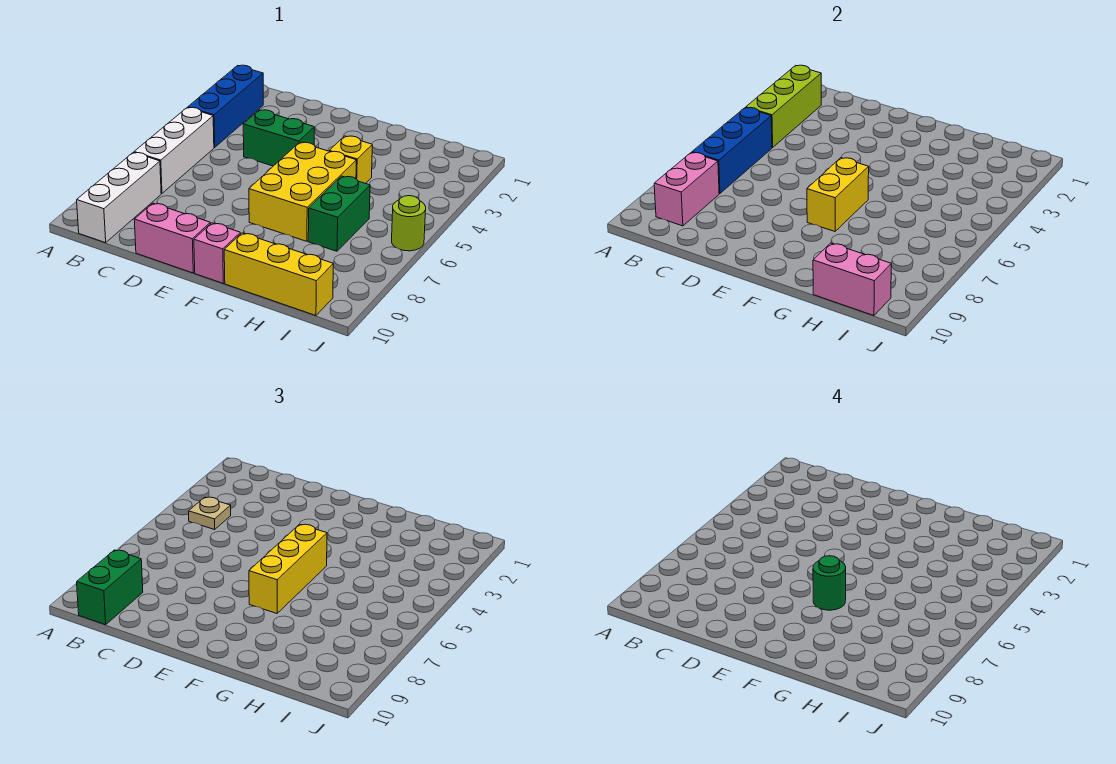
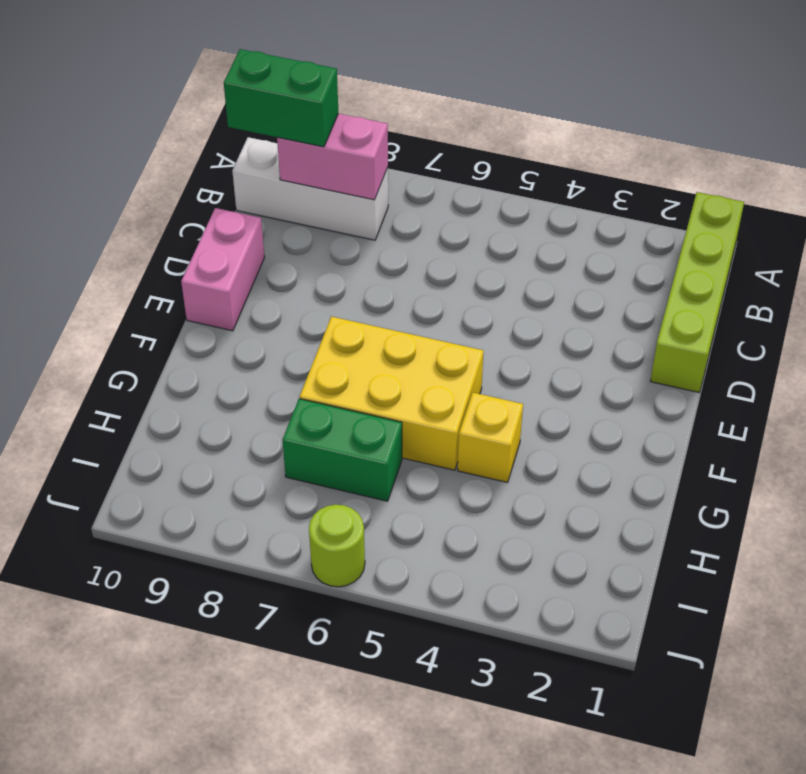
lime brick A1:D1 level 1 -> none
none -> blue brick B2:B4 level 1
none -> white brick B5:B7 level 1
none -> green brick D4:E4 level 1

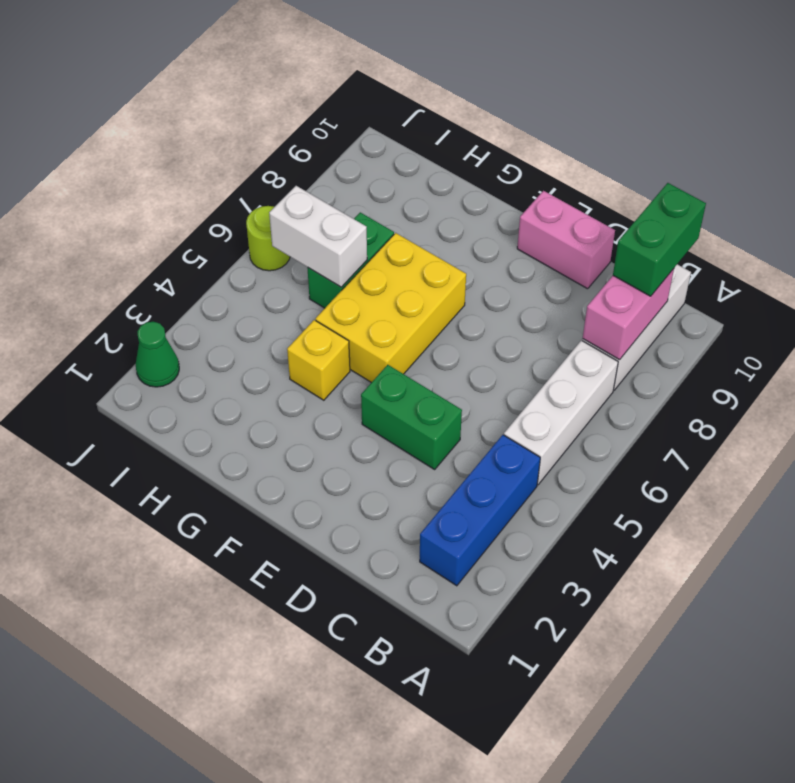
white brick H6:I6 level 2 -> none
green cone J2 level 1 -> none
none -> pink brick F10 level 1
none -> yellow brick G10:I10 level 1
none -> lime brick B2:B4 level 2

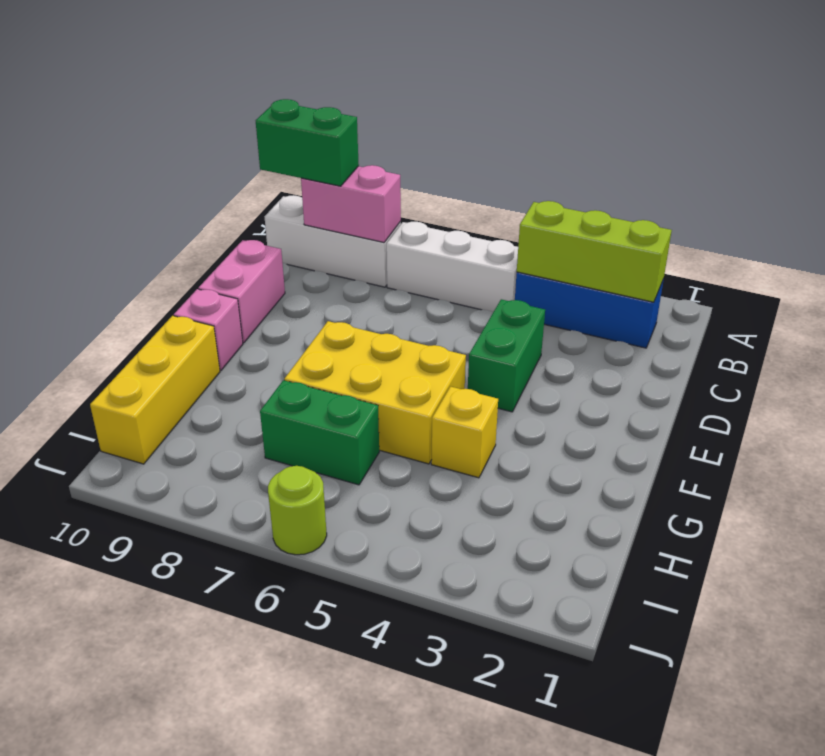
none -> blue brick B5:B7 level 2
none -> yellow brick F6:F7 level 2
none -> pink brick H10:I10 level 2

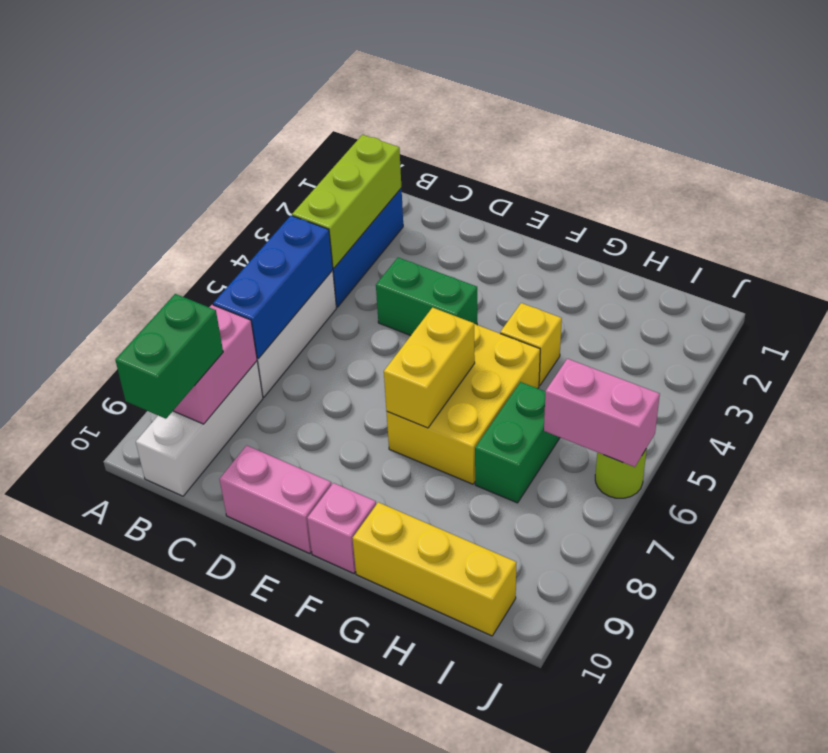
pink brick I6:J6 level 2 -> pink brick H10:I10 level 2
none -> tan plate B4 level 3
none -> yellow brick F5:F7 level 3
none -> green round brick F7 level 4

